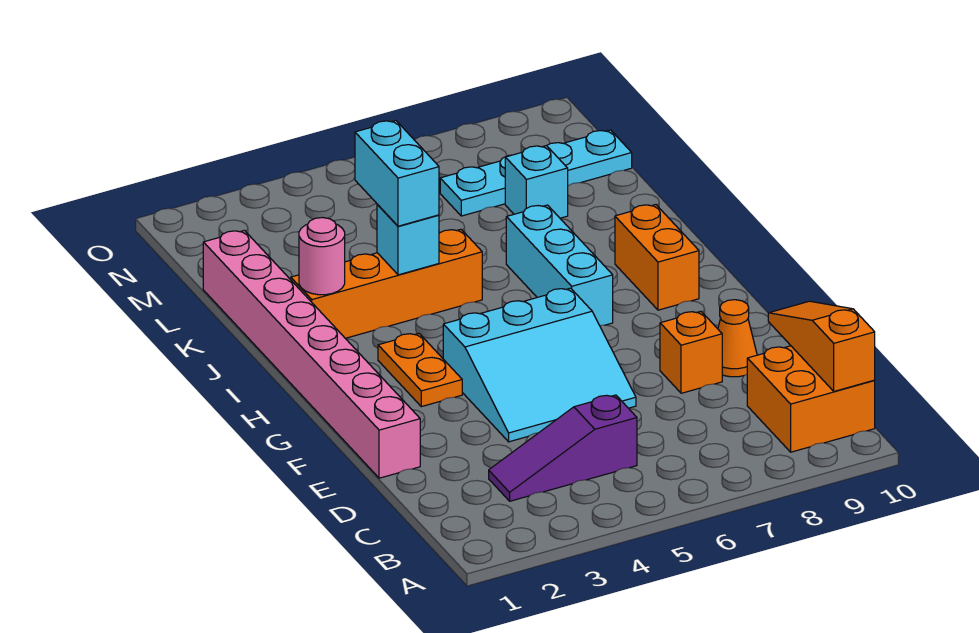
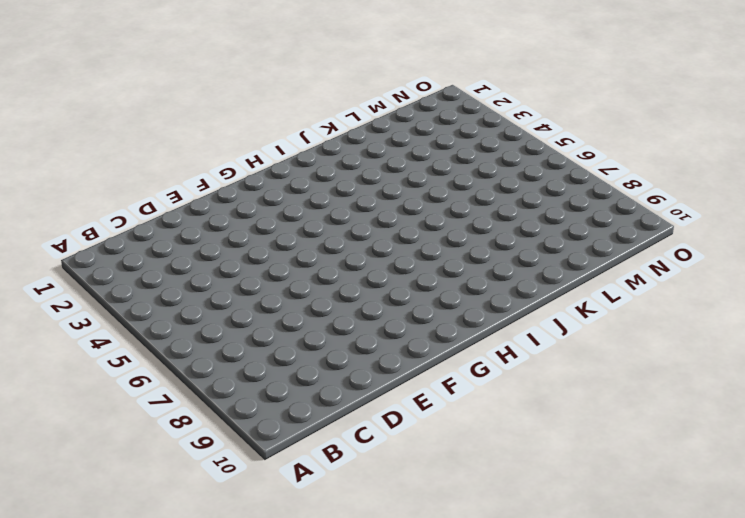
none -> orange brick B9:C10 level 1
none -> purple slope C3:C5 level 1 top 5
none -> pink brick E1:L1 level 1

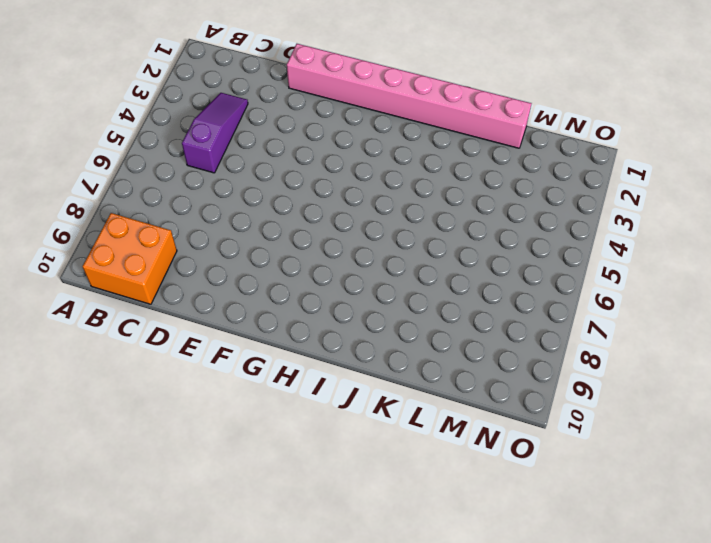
none -> cyan slope E4:G6 level 1 top G
none -> orange brick E8 level 1
none -> orange cone E9 level 1

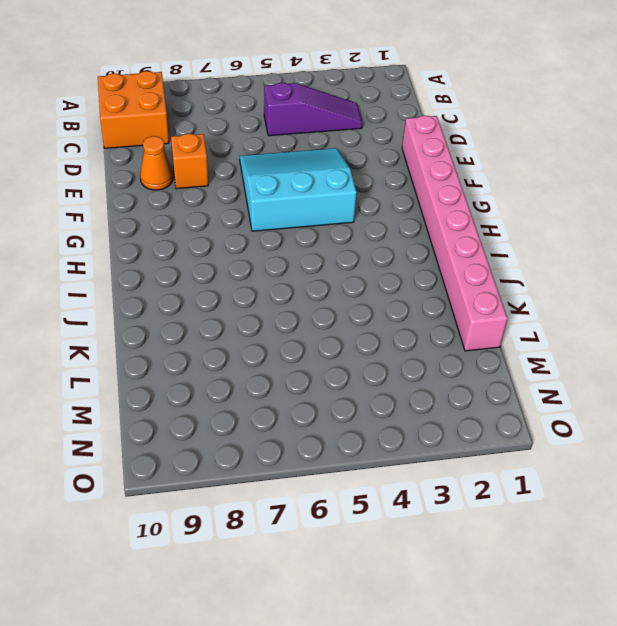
none -> orange plate G3:H3 level 1
none -> cyan brick H7:J7 level 1
none -> orange brick H9:I9 level 1

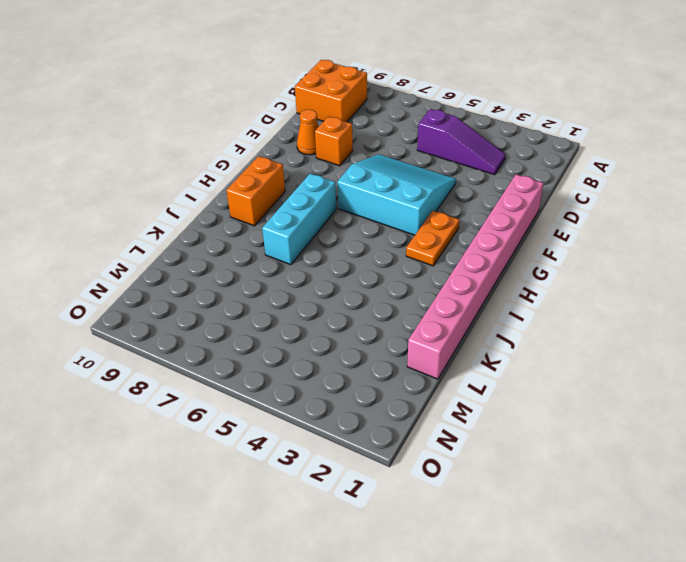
none -> orange brick J2:J5 level 1
none -> cyan brick L8 level 1
none -> cyan plate M7:M10 level 1

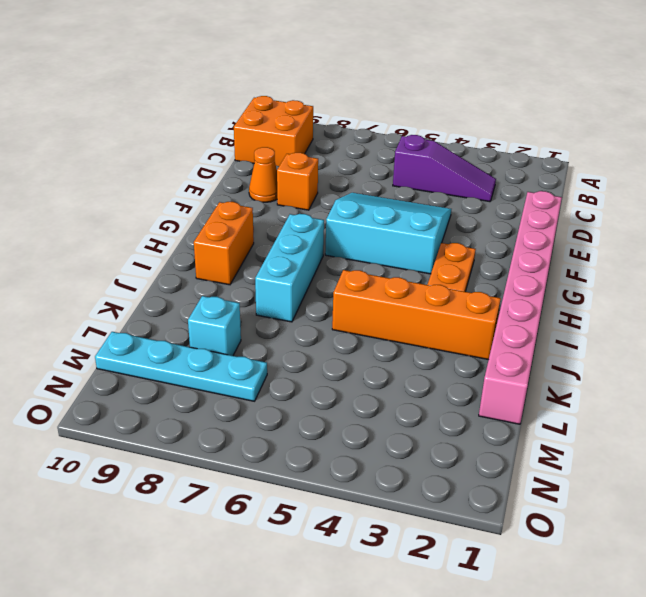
none -> orange slope B10:D10 level 2 top B
none -> pink round brick J2 level 2
none -> cyan brick J4 level 2

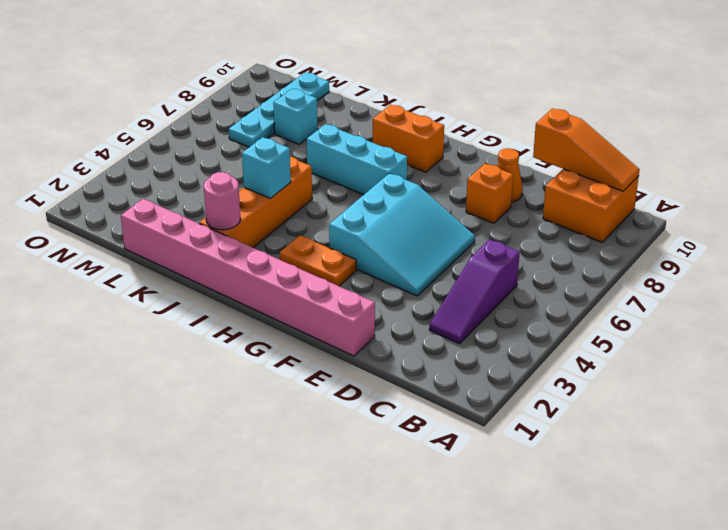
orange slope B10:D10 level 2 top D -> orange slope B10:D10 level 2 top B
none -> cyan brick J4:K4 level 3

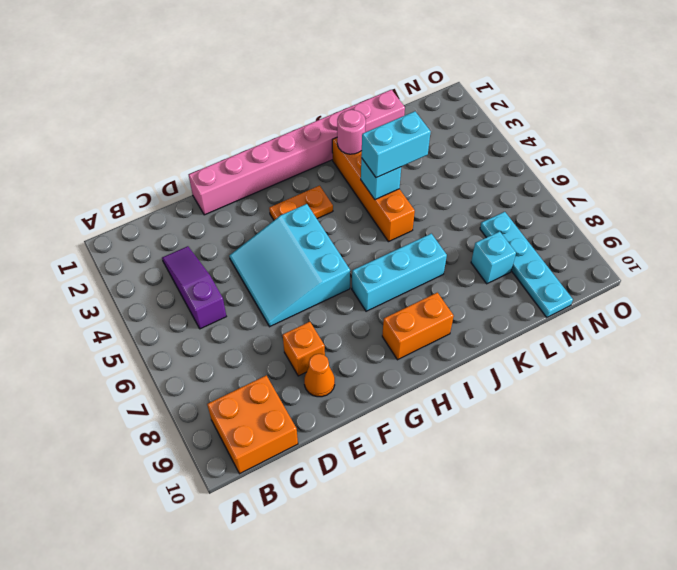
none -> orange slope B10:D10 level 2 top B

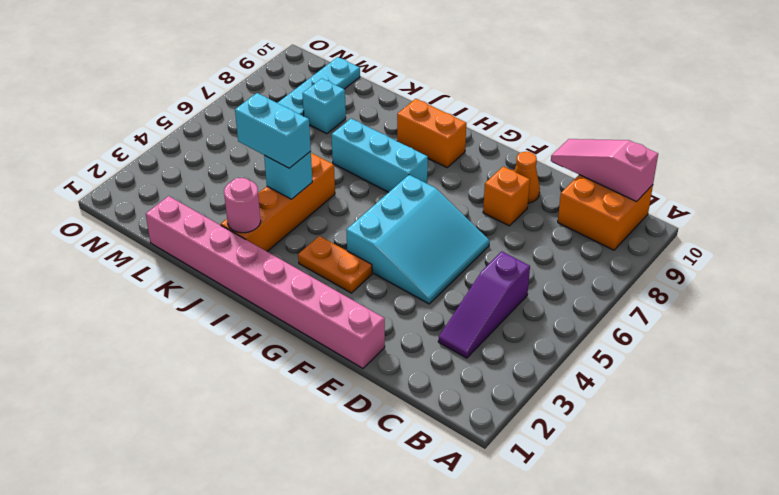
pink slope B10:D10 level 2 top B -> orange slope B10:D10 level 2 top B

